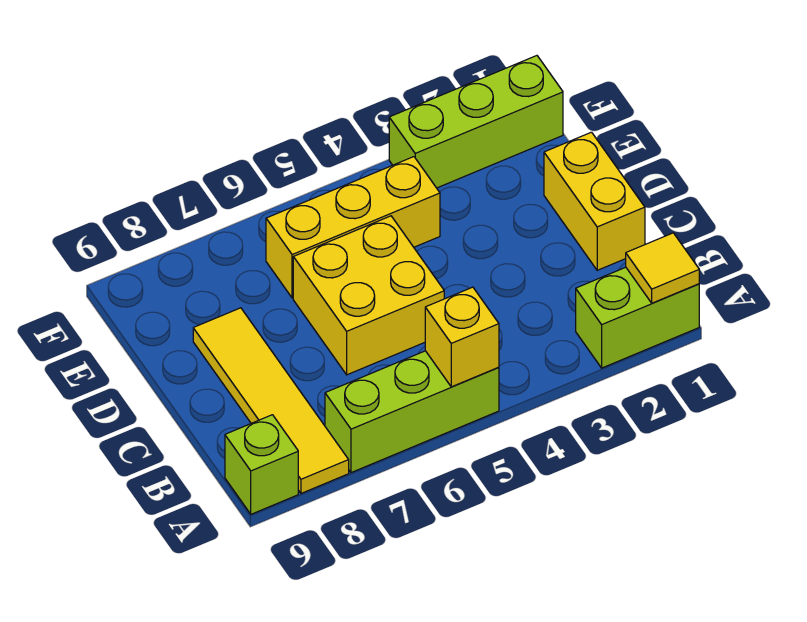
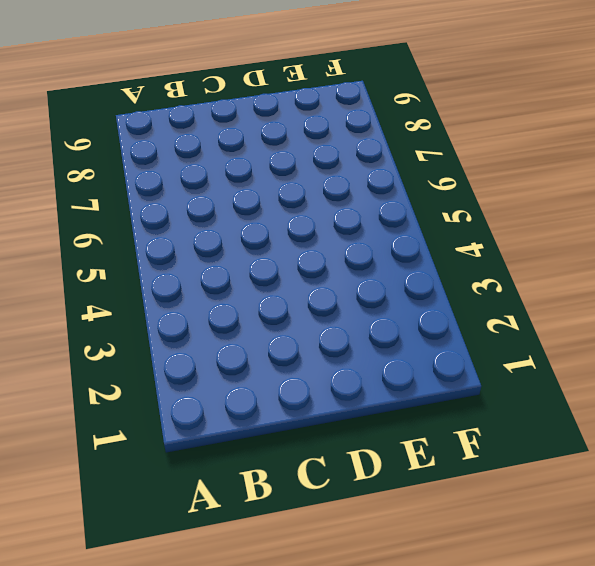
none -> lime brick A1:A2 level 1
none -> lime brick A5:A7 level 1

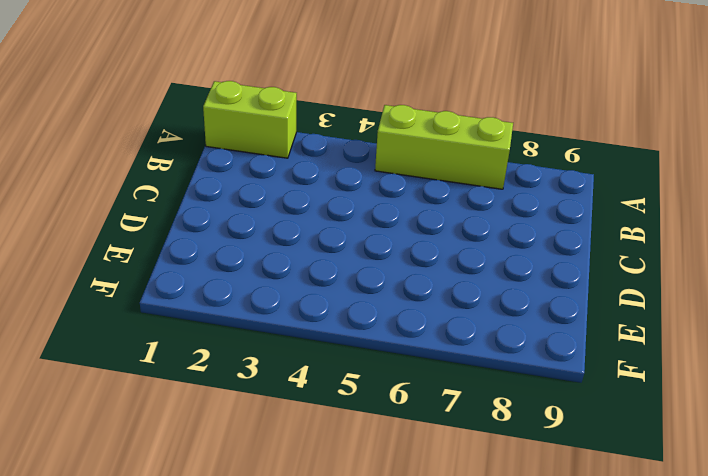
none -> yellow tile A8:D8 level 1
none -> lime brick A9 level 1

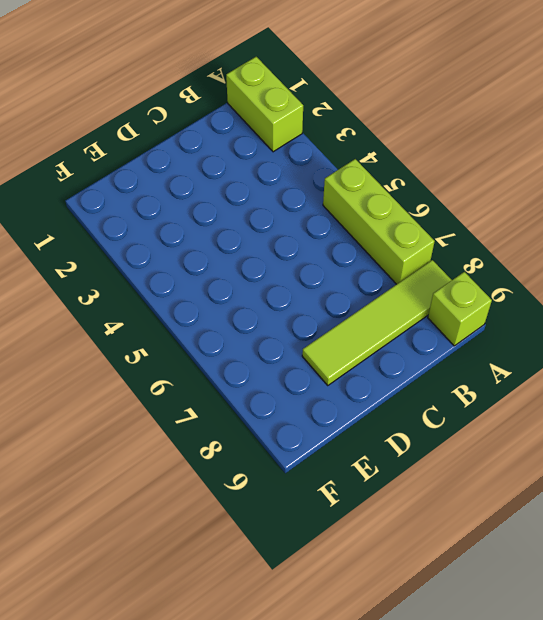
lime tile A8:D8 level 1 -> yellow tile A8:D8 level 1
none -> yellow brick C1:D1 level 1
none -> yellow brick C5:D6 level 1

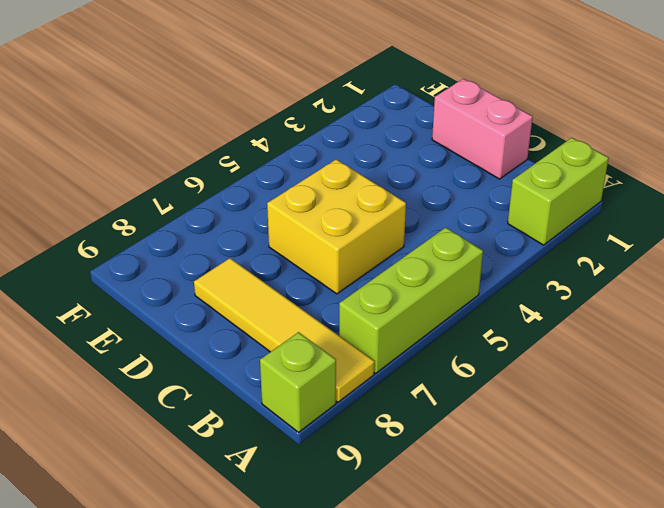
pink brick C1:D1 level 1 -> yellow brick C1:D1 level 1
none -> yellow brick E4:E6 level 1
none -> lime brick F1:F3 level 1

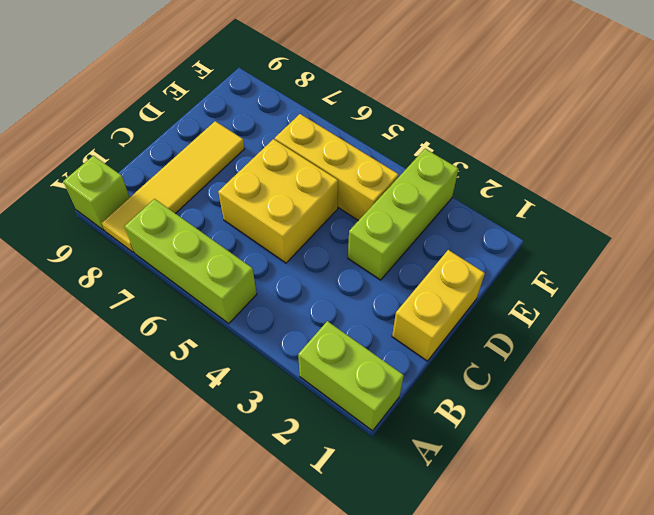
lime brick D3:F3 level 1 -> lime brick F1:F3 level 1
none -> yellow tile A1 level 2
none -> yellow brick A5 level 2

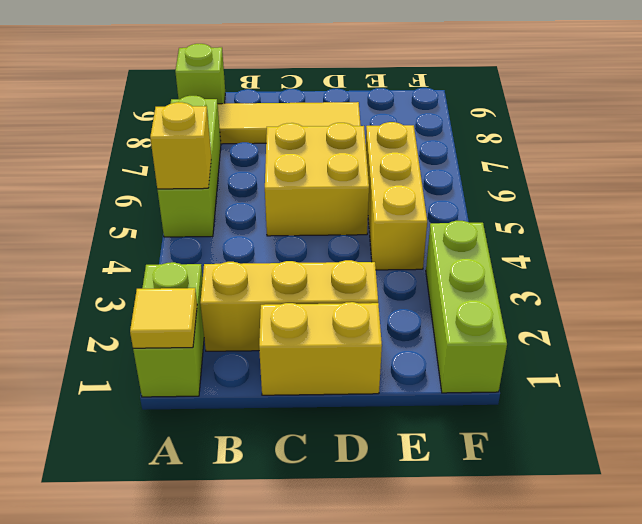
yellow brick B2:D2 level 1 -> none

